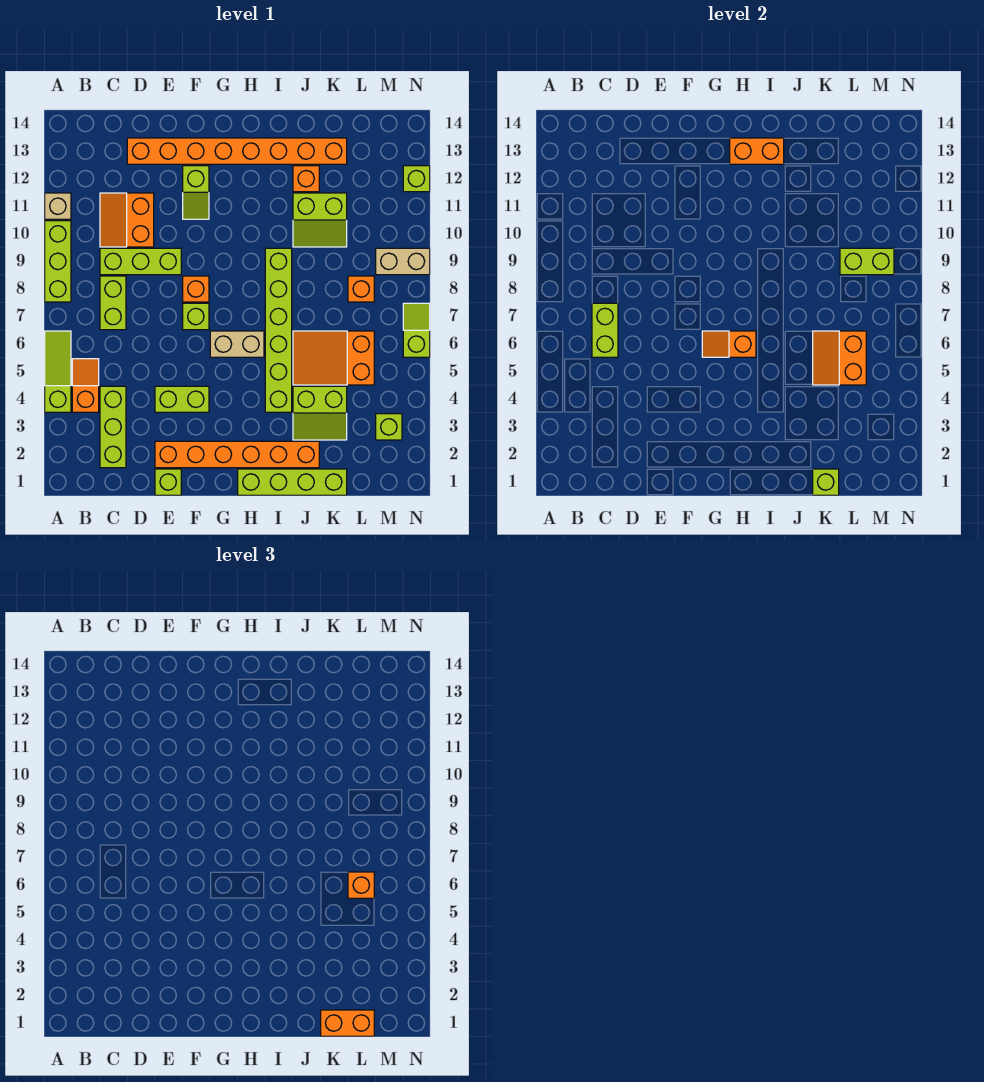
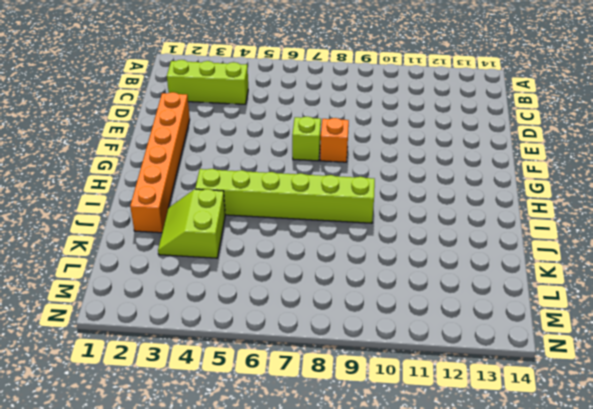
none -> lime slope A4:A6 level 1 top 4
none -> lime brick A8:A10 level 1
none -> tan brick A11 level 1
none -> orange slope B4:B5 level 1 top 4

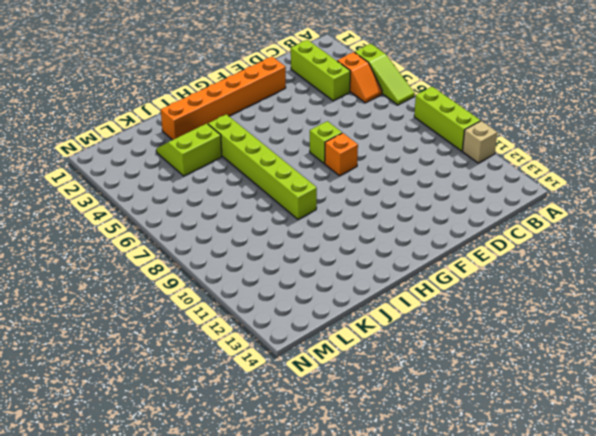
none -> lime brick C7:C8 level 1
none -> lime brick C9:E9 level 1
none -> orange slope C10:D11 level 1 top D
none -> orange brick D13:K13 level 1

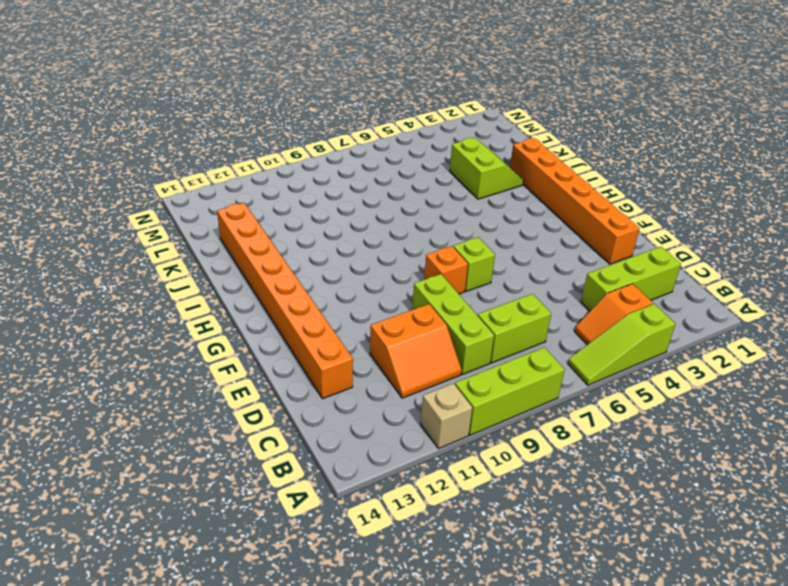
none -> lime brick E1 level 1
none -> lime brick E4:F4 level 1
none -> lime slope F11:F12 level 1 top 12
none -> tan brick G6:H6 level 1

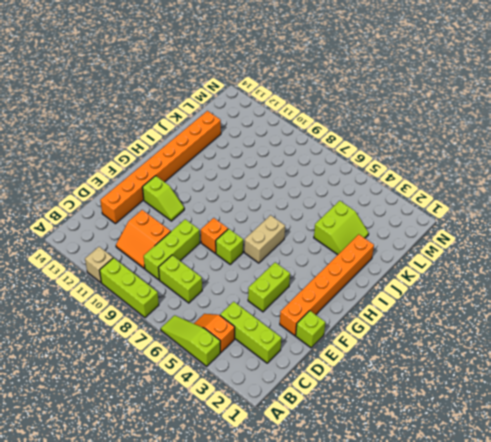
none -> lime brick H1:K1 level 1
none -> lime brick I4:I9 level 1
none -> orange slope J5:L6 level 1 top L
none -> lime slope J10:K11 level 1 top 11

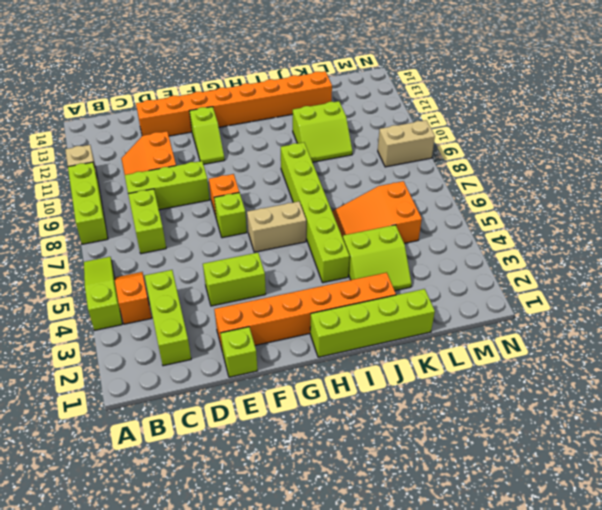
none -> orange brick J12 level 1
none -> orange brick L8 level 1
none -> lime brick M3 level 1
none -> lime slope N6:N7 level 1 top 6

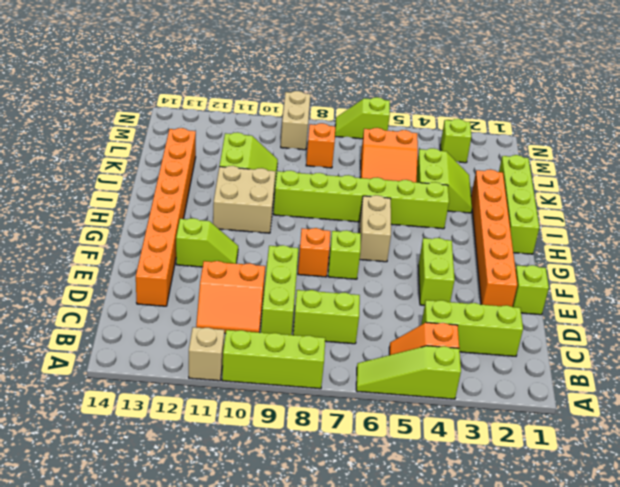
tan brick H10:I11 level 1 -> none
none -> orange brick J12 level 1
none -> lime brick N12 level 1
none -> lime brick C6:C7 level 2
none -> orange slope G6:H6 level 2 top H

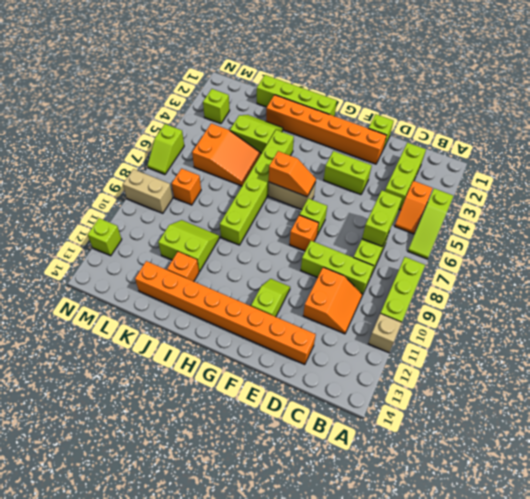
none -> orange brick H13:I13 level 2
none -> lime brick K1 level 2
none -> orange slope K5:L6 level 2 top L
none -> lime brick L9:M9 level 2

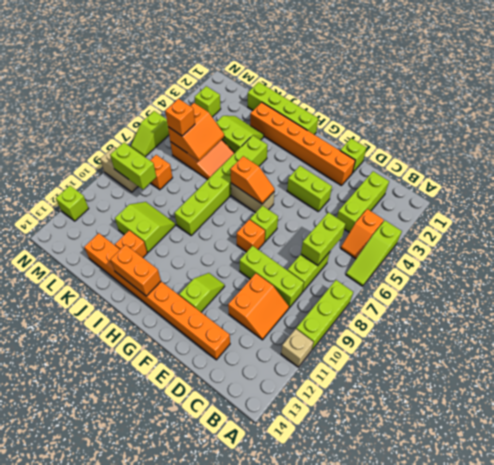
none -> lime brick K1 level 2
none -> orange brick K1:L1 level 3

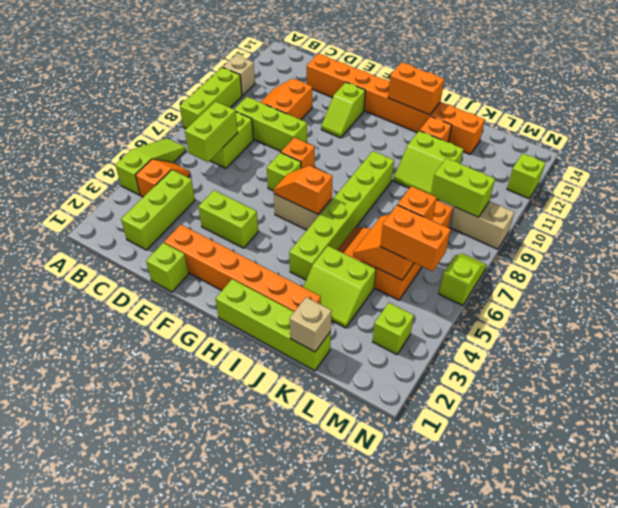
tan brick K1 level 2 -> lime brick K1 level 2
orange brick L5:M5 level 3 -> orange brick K1:L1 level 3

